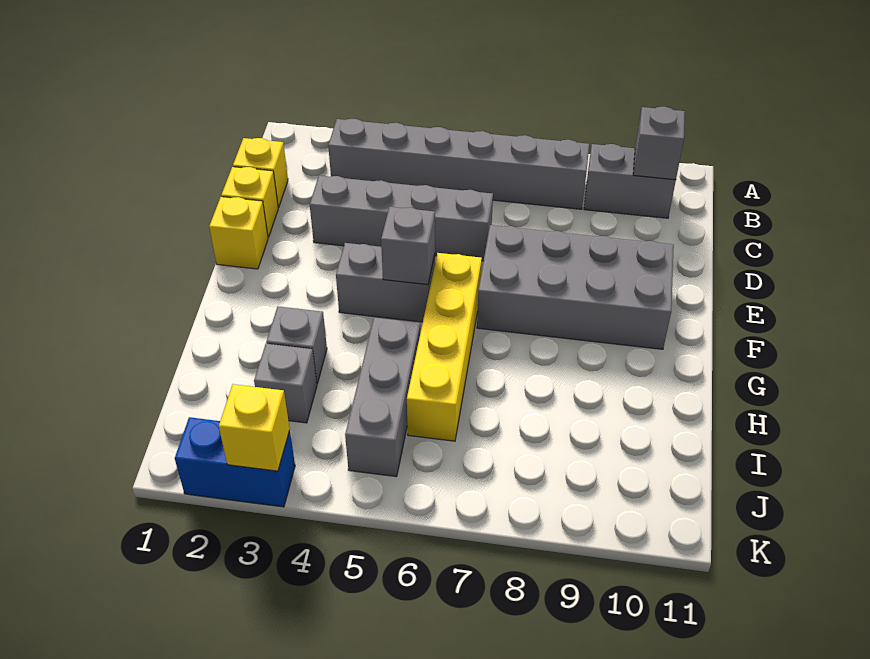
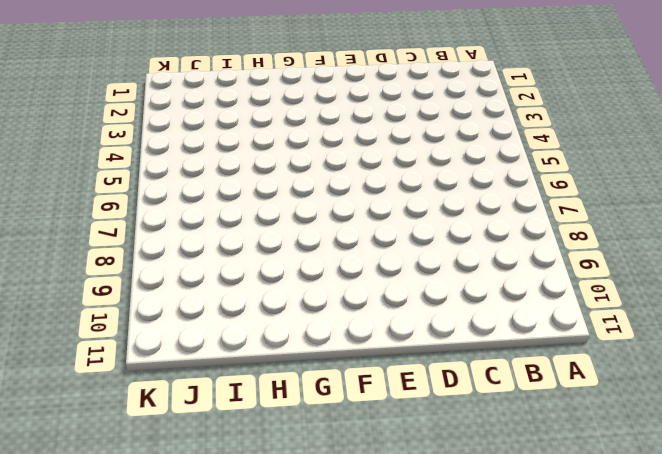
none -> grey brick B3:B8 level 1
none -> grey brick B9:B10 level 1
none -> yellow brick C1 level 1

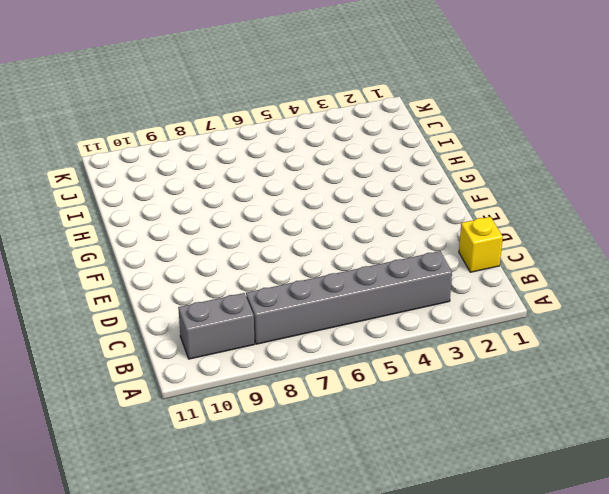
none -> yellow brick D1 level 1
none -> grey brick D3:D6 level 1
none -> yellow brick E1 level 1

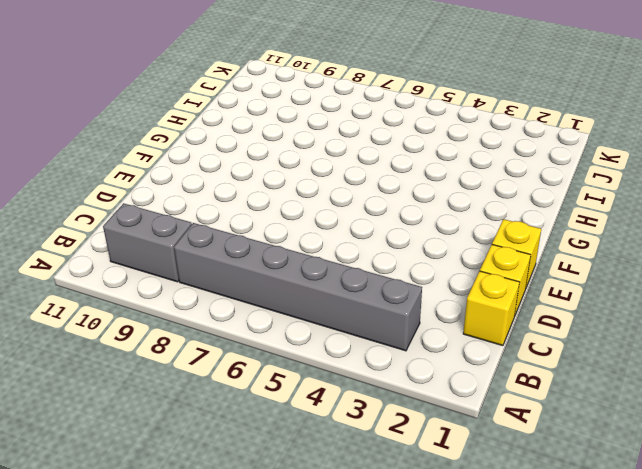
none -> grey brick D3:D6 level 1
none -> grey brick E7:F10 level 1
none -> grey brick F4:F5 level 1

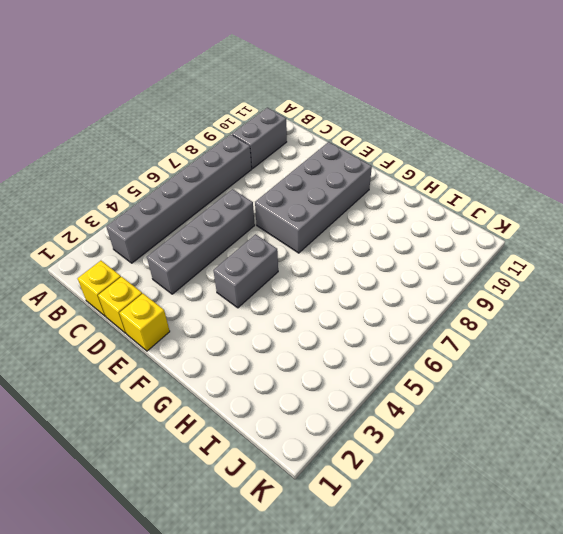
none -> yellow brick F6:I6 level 1
none -> grey brick H3 level 1
none -> grey brick H5:J5 level 1

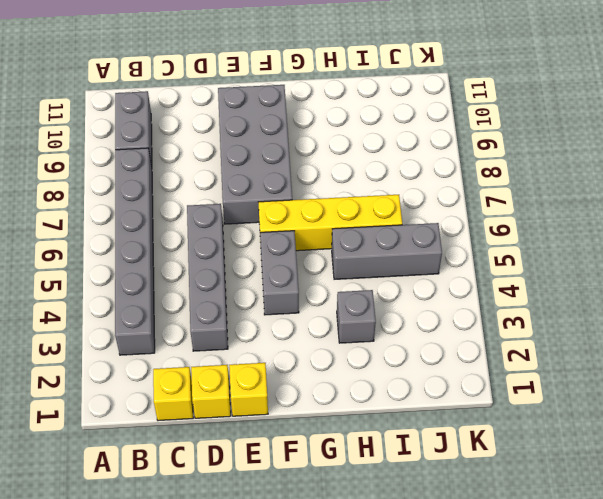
none -> grey brick I3 level 1
none -> blue brick K2:K3 level 1
none -> grey brick B10 level 2

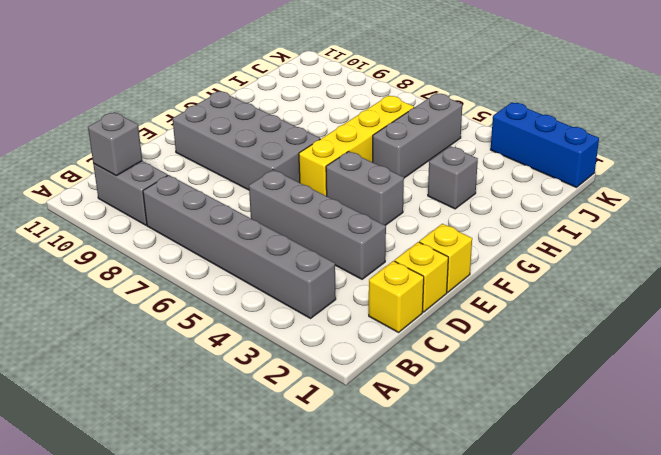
blue brick K1:K3 level 1 -> blue brick K2:K3 level 1
none -> grey brick I3 level 1
none -> grey brick F5 level 2
none -> yellow brick K3 level 2

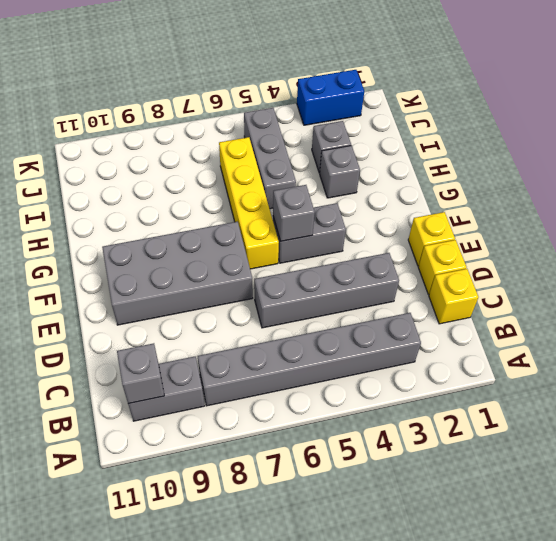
none -> yellow brick K3 level 2

